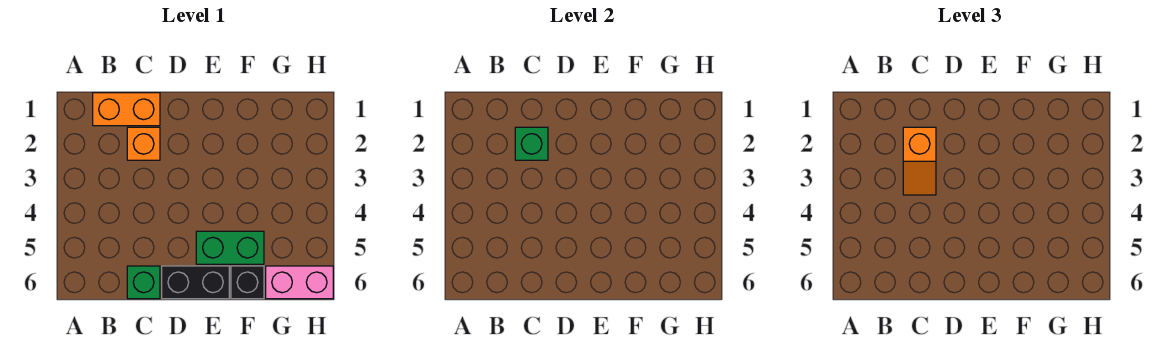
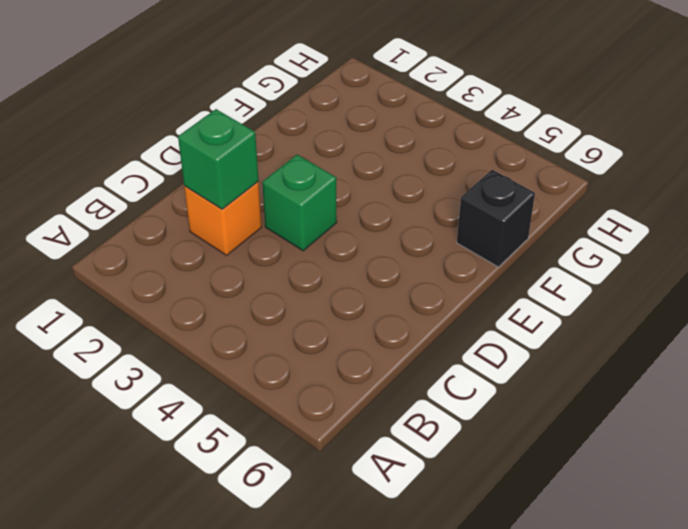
green brick D3 level 1 -> green brick C6 level 1
none -> orange brick B1:C1 level 1
none -> black brick D6:E6 level 1

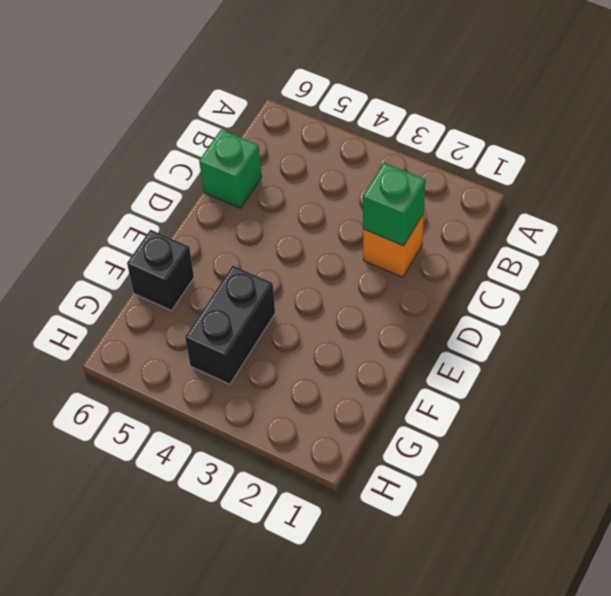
black brick F4:G4 level 1 -> black brick D6:E6 level 1
none -> orange brick B1:C1 level 1
none -> green brick E5:F5 level 1

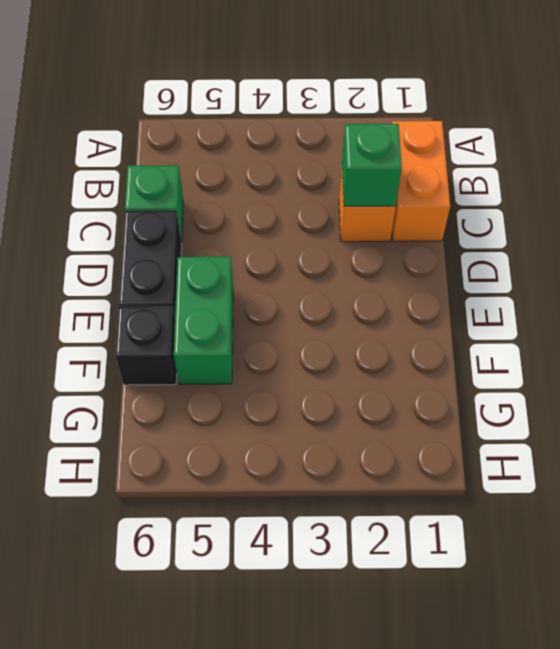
none -> pink brick G6:H6 level 1
none -> orange slope C2:C3 level 3 top 2

